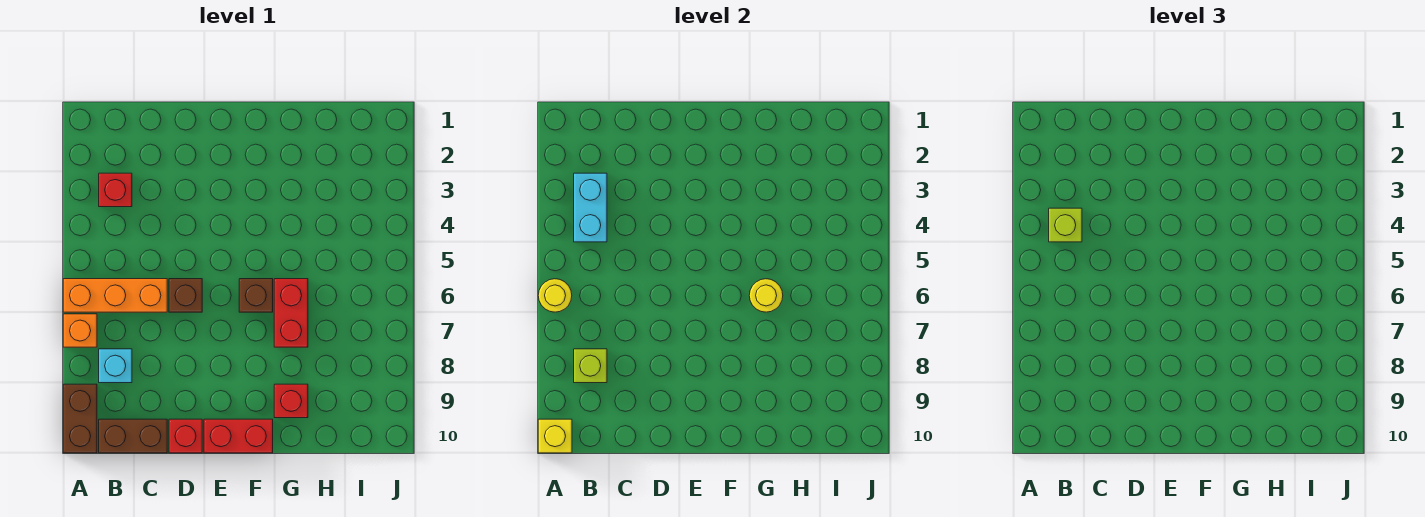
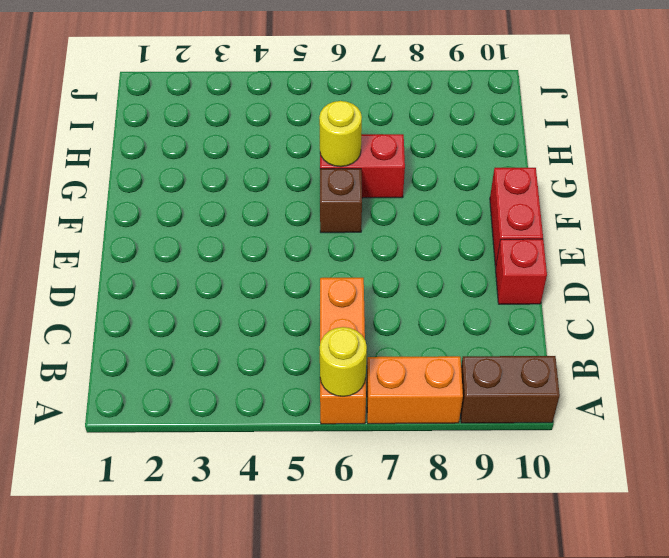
orange brick A7:A8 level 1 -> orange brick A7 level 1
none -> red brick B3 level 1
none -> cyan brick B8 level 1
none -> brown brick B10:C10 level 1

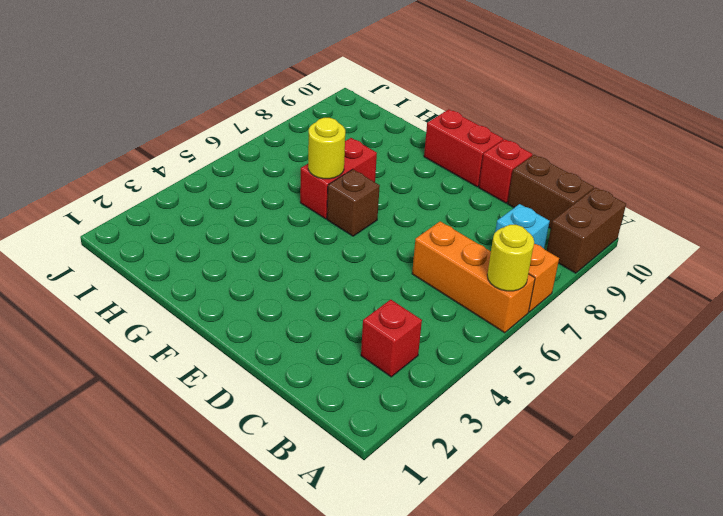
none -> brown brick D6 level 1
none -> red brick G9 level 1
none -> yellow brick A10 level 2

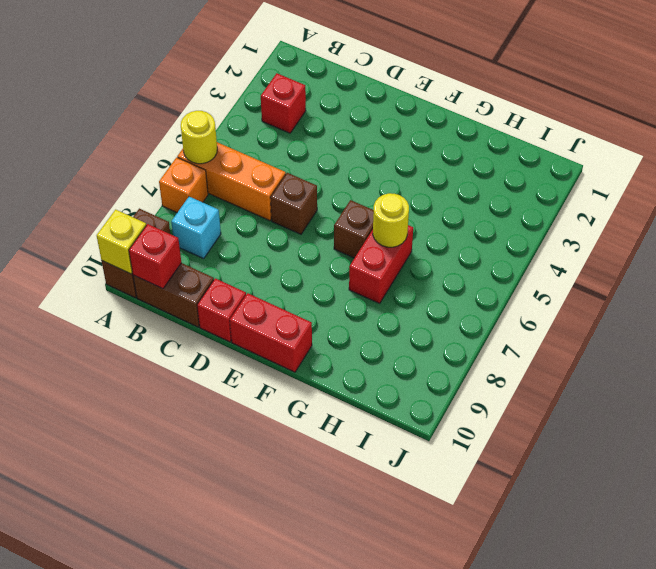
red brick B10 level 2 -> red brick G9 level 1
none -> cyan brick B3:B4 level 2
none -> lime brick B8 level 2
none -> lime brick B4 level 3

